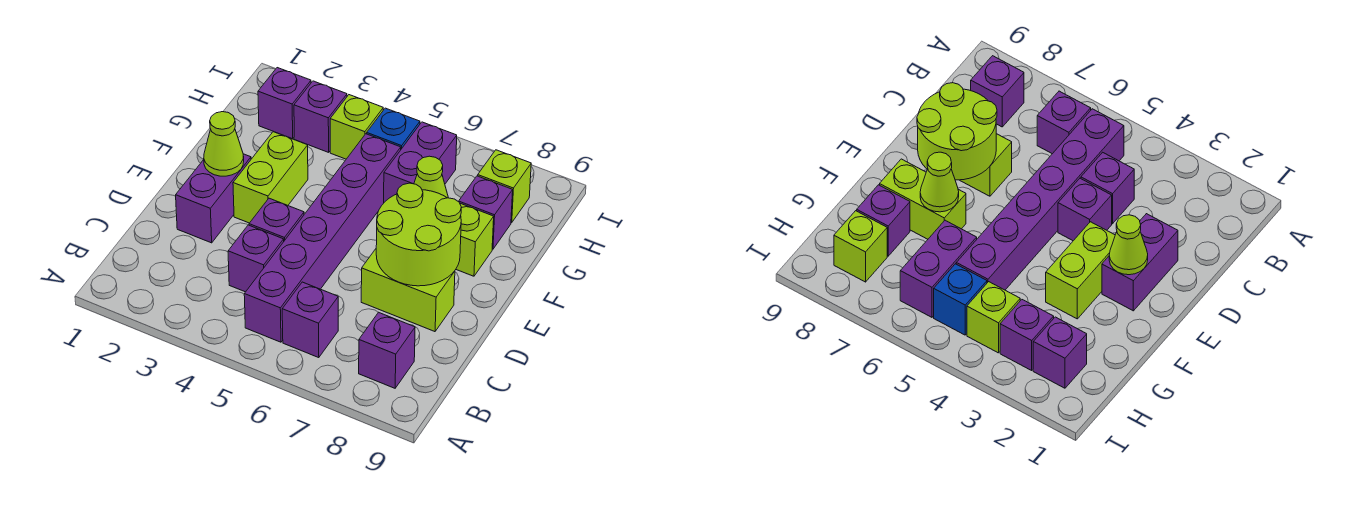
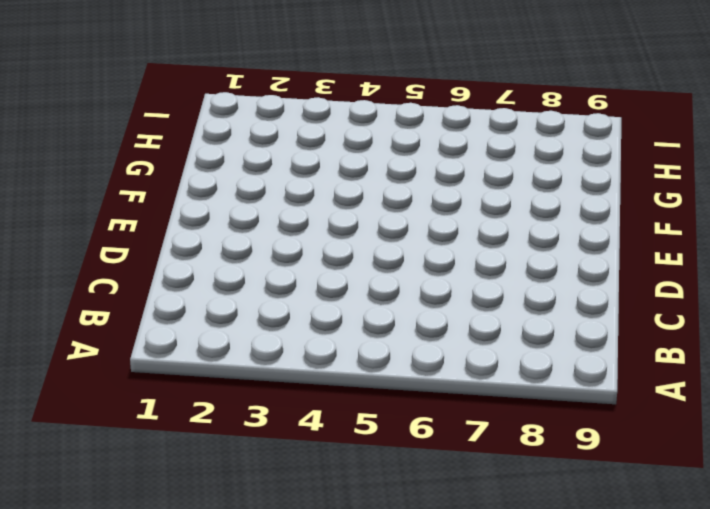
none -> purple brick B5:G5 level 1
none -> purple brick B6 level 1
none -> purple brick B8 level 1

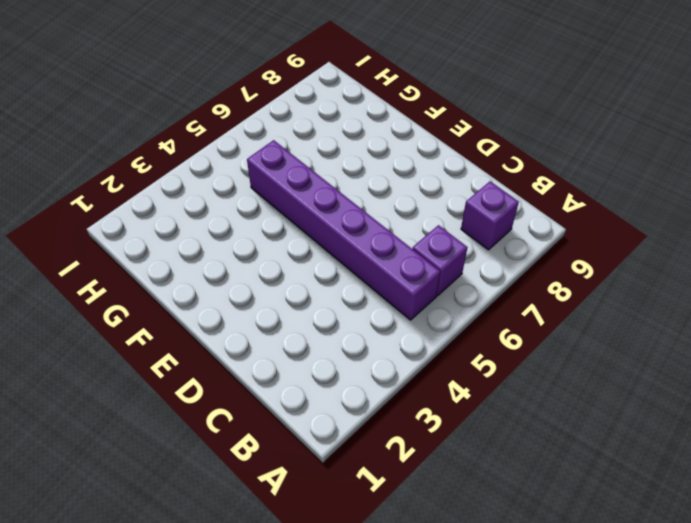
none -> purple brick C4 level 1
none -> purple brick D2:E2 level 1
none -> purple brick D4 level 1

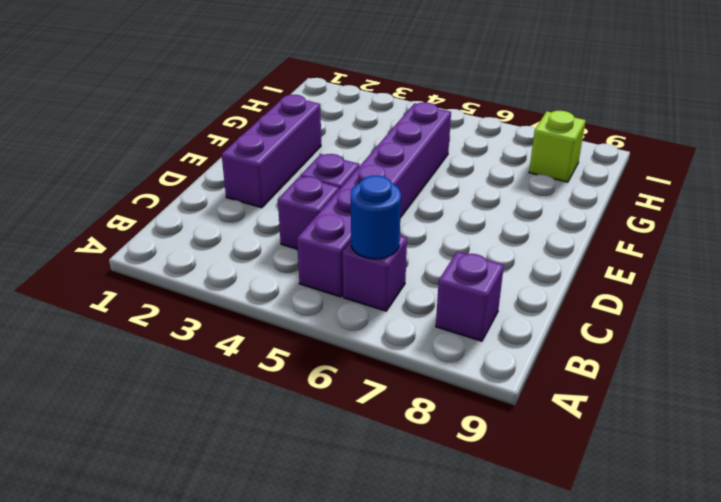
blue round brick B6 level 2 -> none
purple brick D2:F2 level 1 -> purple brick D2:E2 level 1
none -> lime brick D7:D8 level 1
none -> lime brick E3:F3 level 1
none -> lime brick F7:F8 level 1

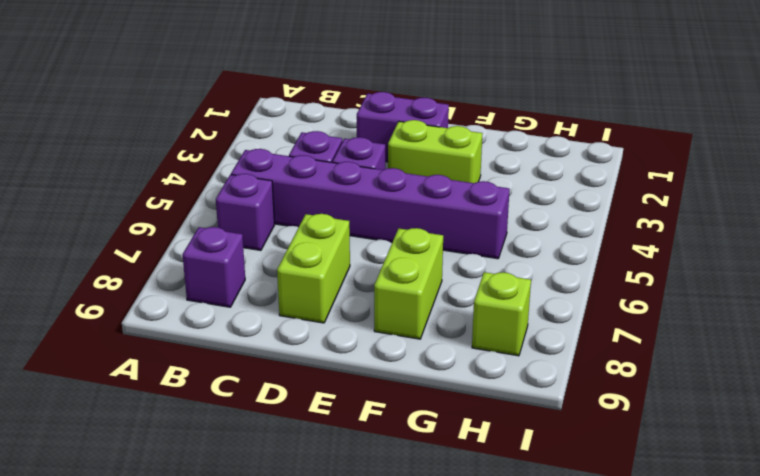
none -> purple brick G6:H6 level 1
none -> purple brick G8 level 1
none -> purple brick H2 level 1

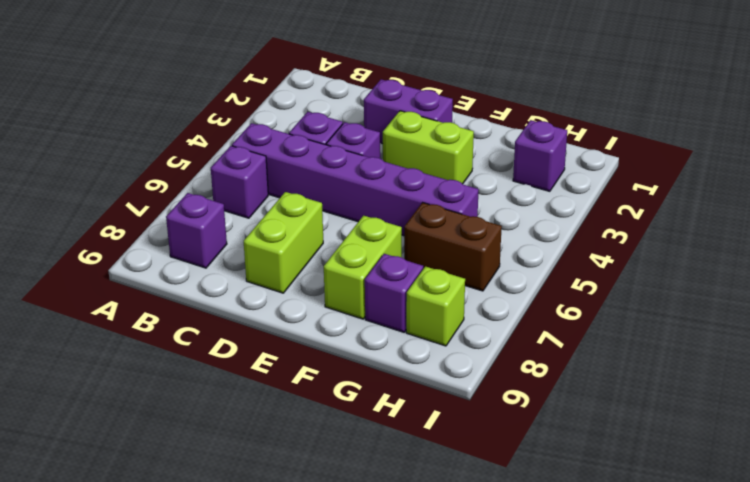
brown brick G6:H6 level 1 -> purple brick G6:H6 level 1
none -> purple brick H3 level 1
none -> lime brick H4 level 1
none -> blue brick H5 level 1

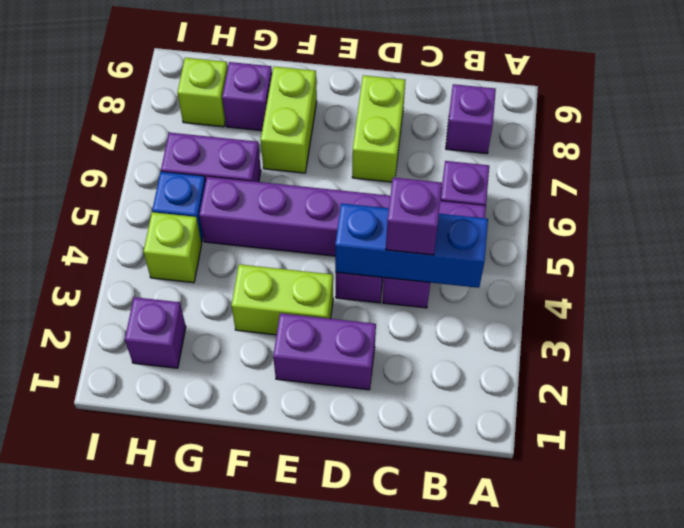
blue brick B4:D4 level 2 -> none
purple brick C4 level 3 -> purple brick H3 level 1
none -> lime round brick D7:E8 level 2
none -> lime cone E2 level 2
none -> lime cone F7 level 2

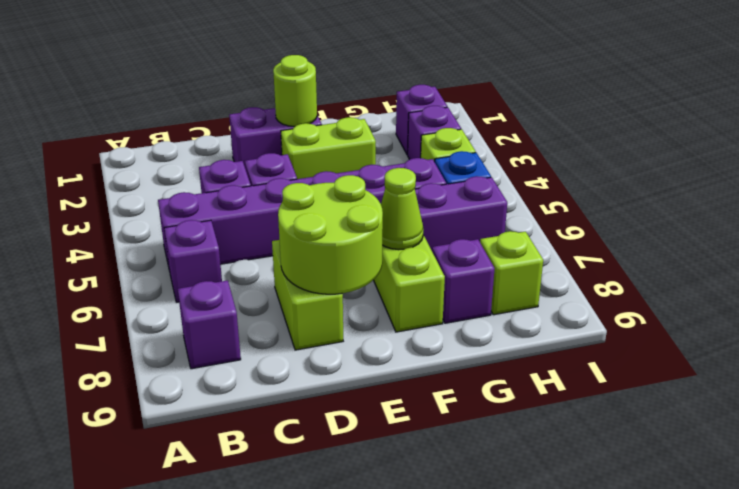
lime round brick E2 level 2 -> lime cone E2 level 2

